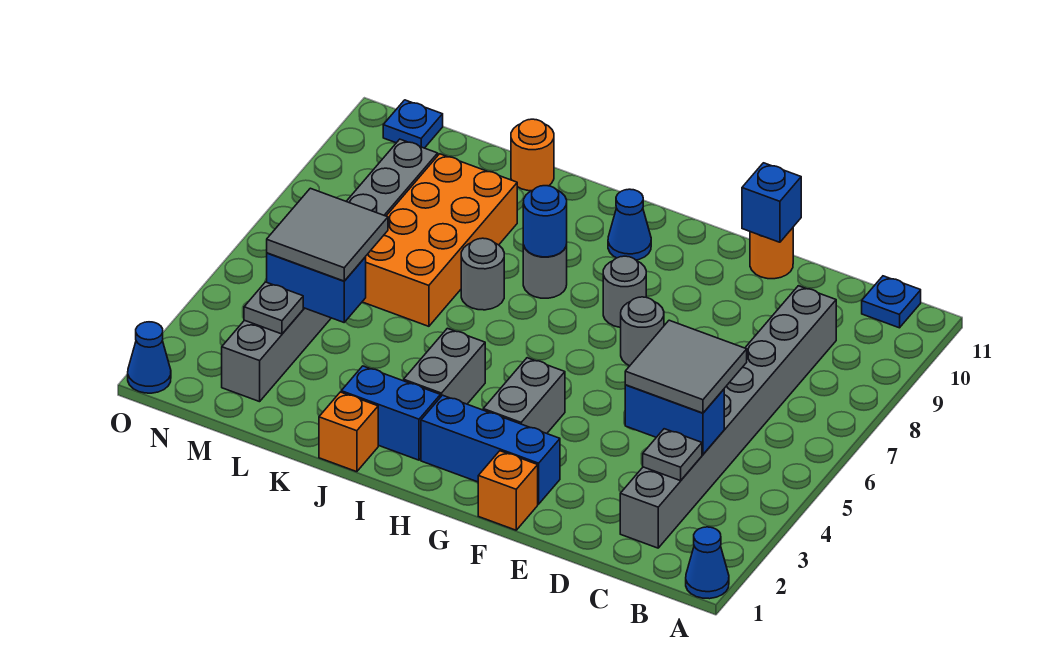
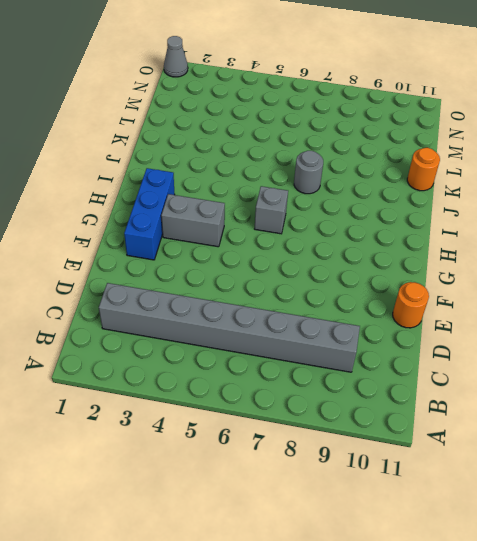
grey brick H6 level 1 -> none
grey cone O1 level 1 -> blue cone O1 level 1
none -> blue cone A1 level 1
none -> blue plate B11 level 1
none -> orange brick F1 level 1

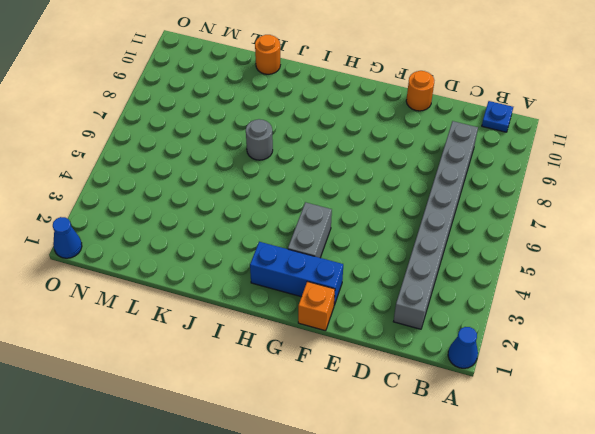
none -> grey round brick F7 level 1
none -> grey round brick G8 level 1
none -> blue cone H10 level 1

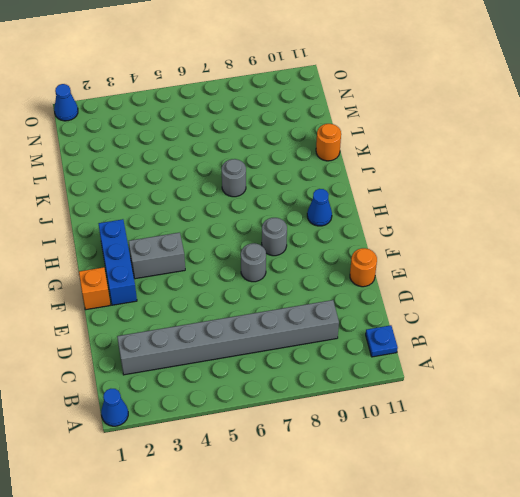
none -> blue brick I2:J2 level 1
none -> grey brick I3:I4 level 1
none -> grey round brick I8 level 1

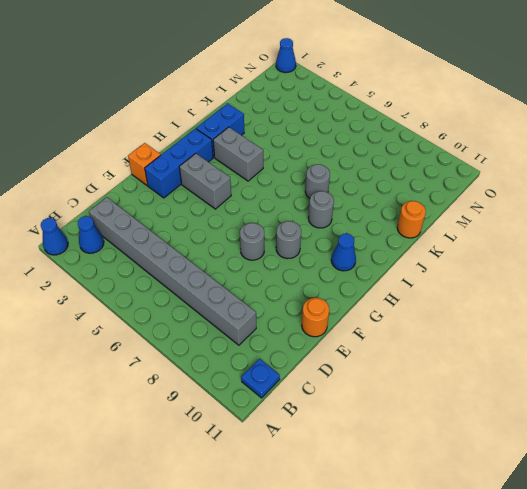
blue cone B2 level 1 -> none
none -> orange brick J1 level 1
none -> orange brick K6:L9 level 1
none -> grey brick M2:M9 level 1

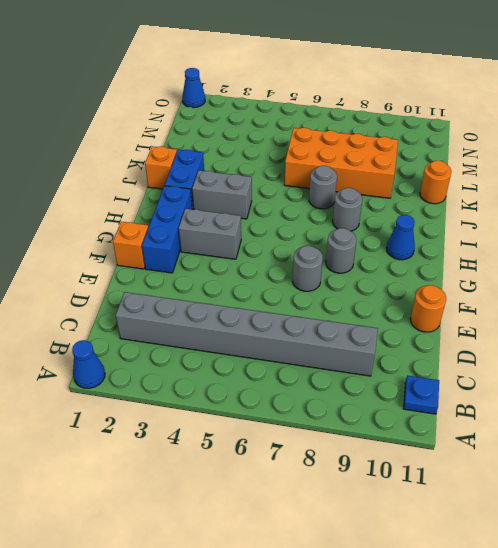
none -> grey brick M2:M9 level 1
none -> blue plate N11 level 1
none -> grey plate C3 level 2

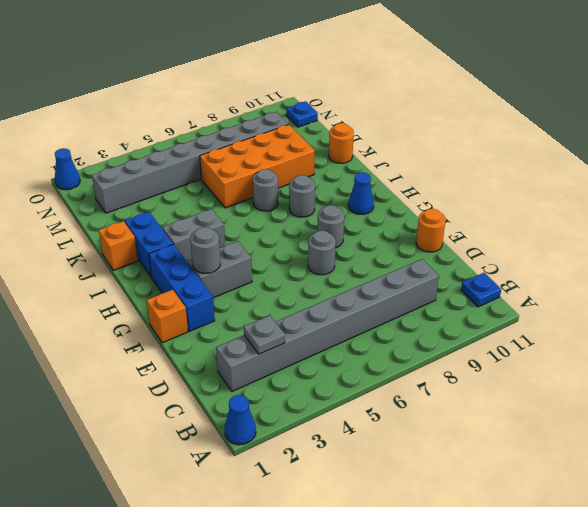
grey round brick G3 level 2 -> none
none -> blue brick C4:D4 level 2
none -> blue brick E11 level 2
none -> blue round brick I8 level 2

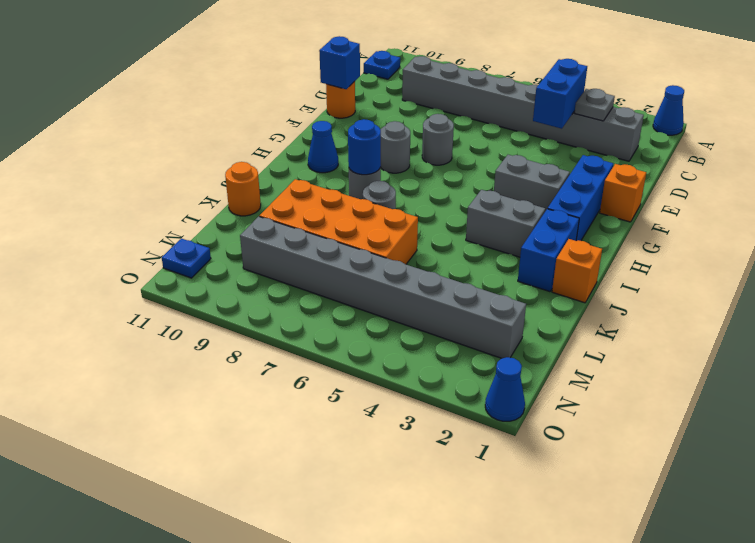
none -> blue brick L4:M4 level 2
none -> grey plate M3 level 2
none -> grey tile C4:D5 level 3

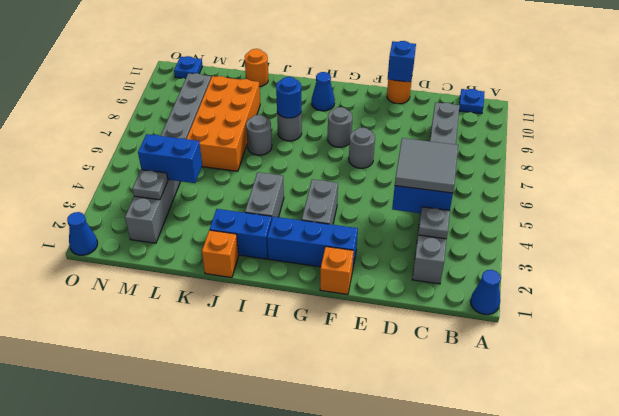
none -> grey tile L4:M5 level 3

